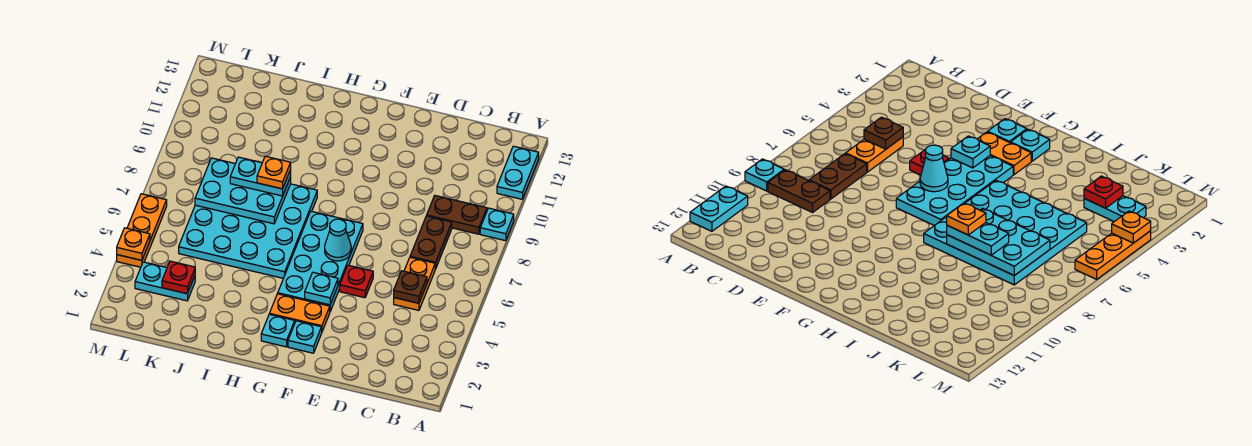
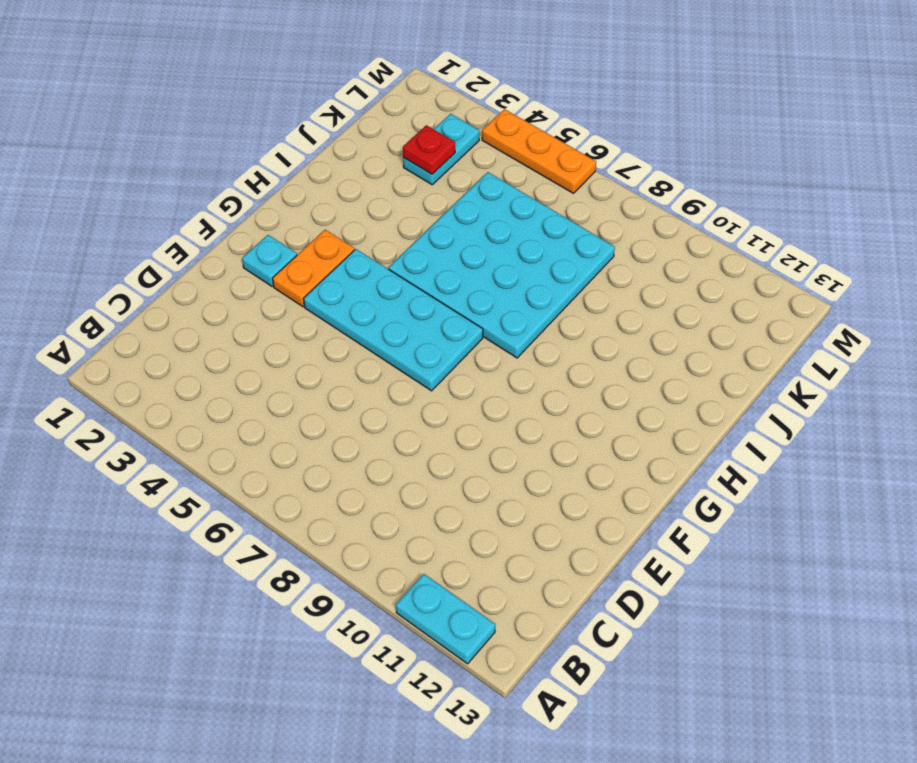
none -> cyan plate A9 level 1
none -> brown plate B9:C9 level 1
none -> orange plate C5:C6 level 1

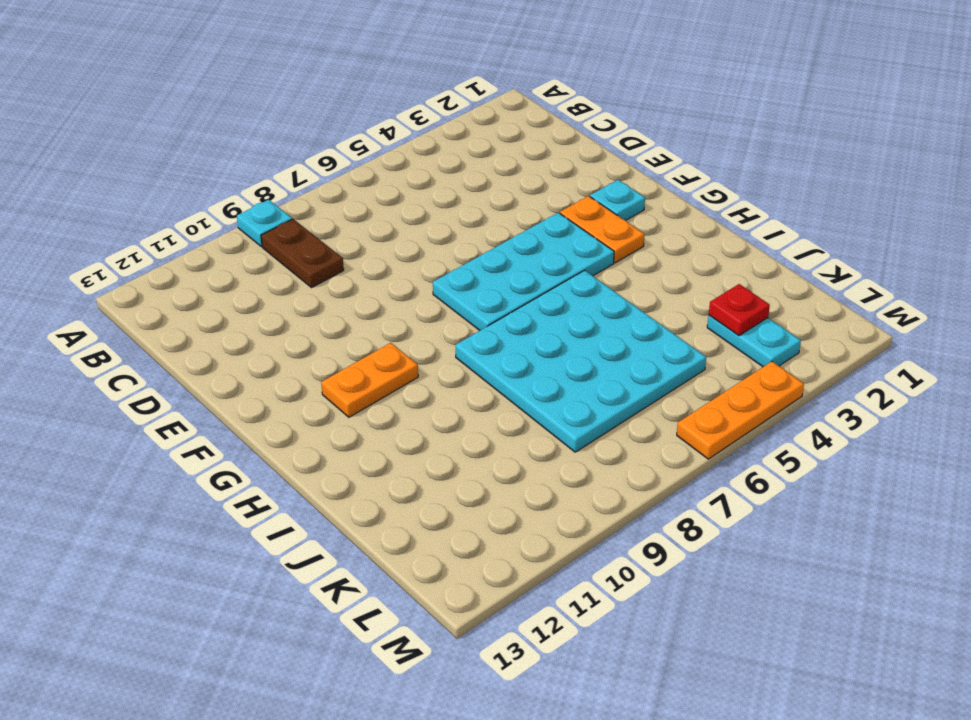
orange plate G10:G11 level 1 -> orange plate C5:C6 level 1
none -> cyan plate A11:A12 level 1
none -> brown plate C7:C8 level 1
none -> red plate E5 level 1

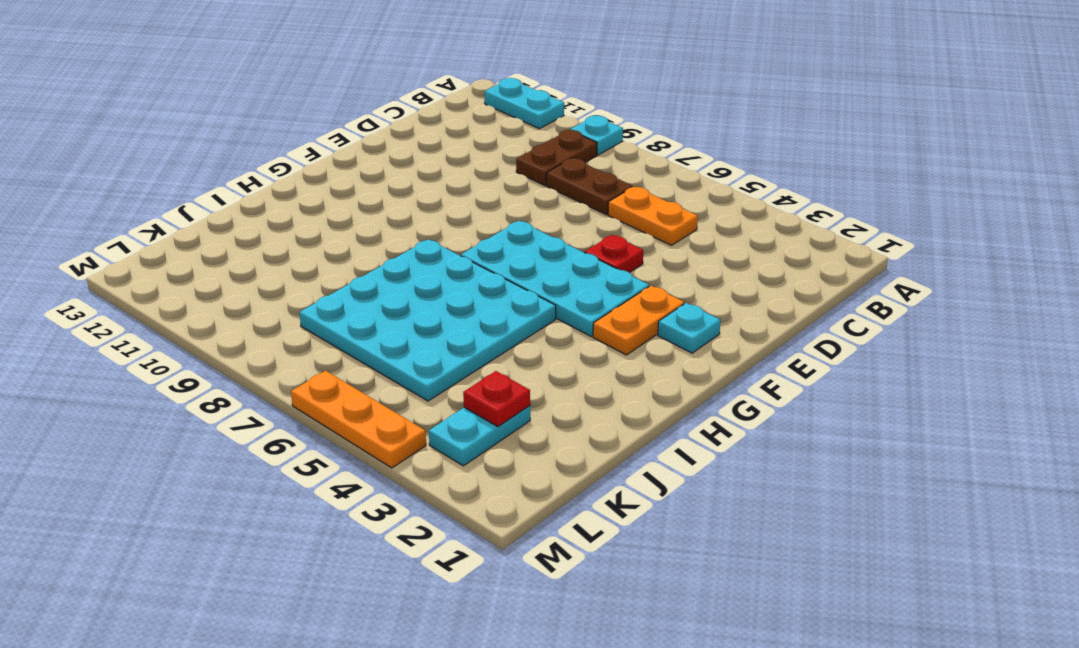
none -> cyan plate G2 level 1
none -> brown plate C5 level 2
none -> cyan plate F4 level 2

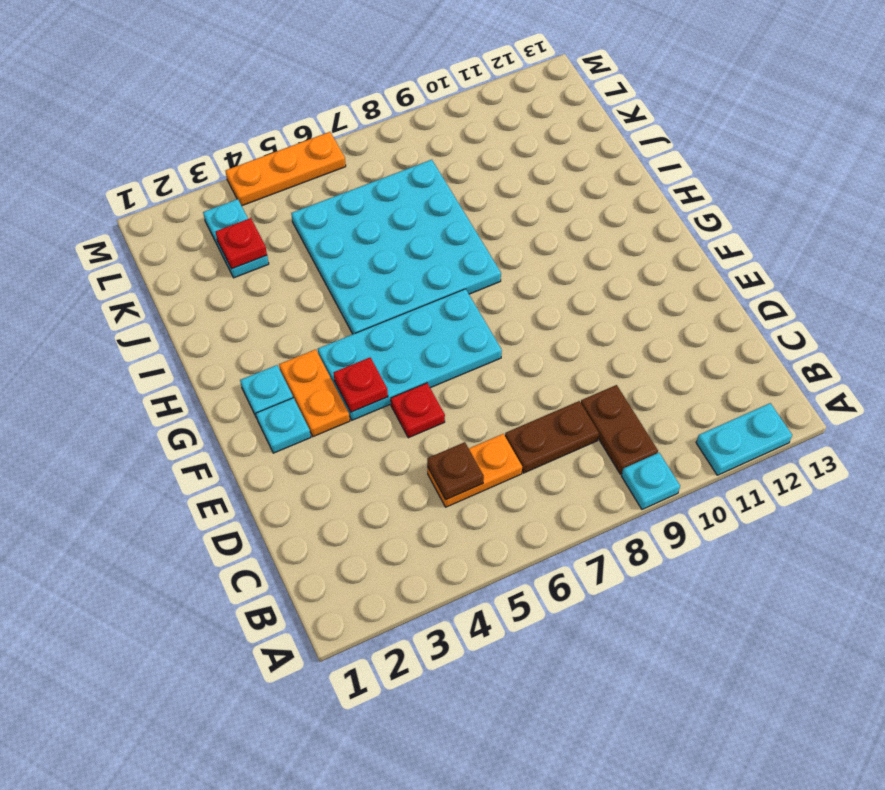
red plate F4 level 2 -> cyan plate F4 level 2
none -> cyan cone F6 level 2
none -> cyan plate I7:K8 level 2
none -> orange plate M4 level 2

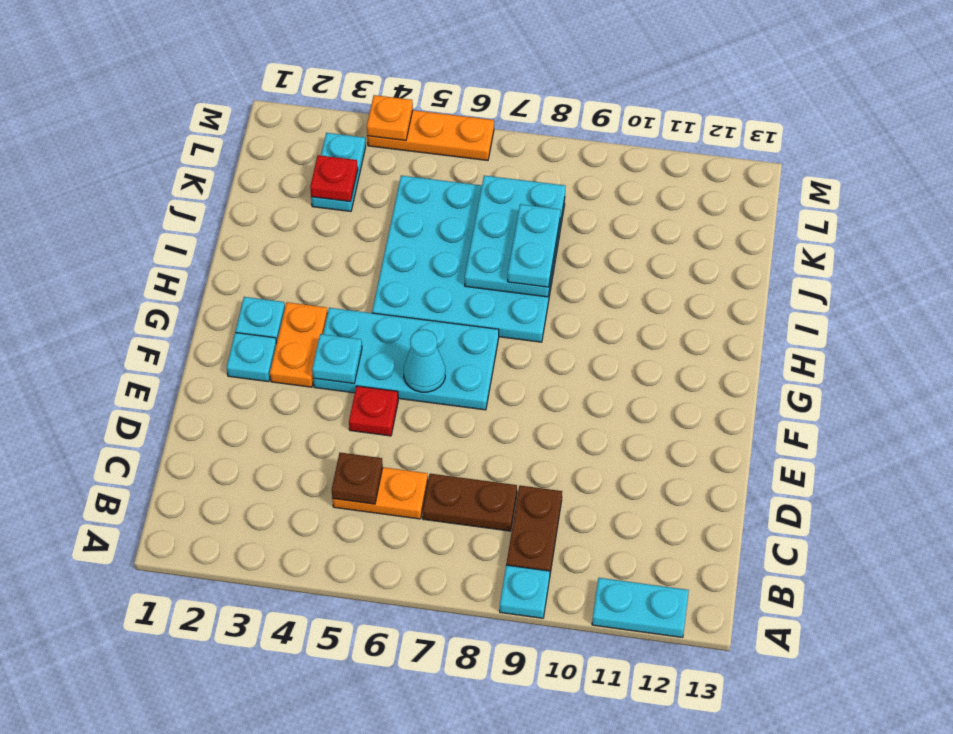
none -> orange plate I8 level 4

